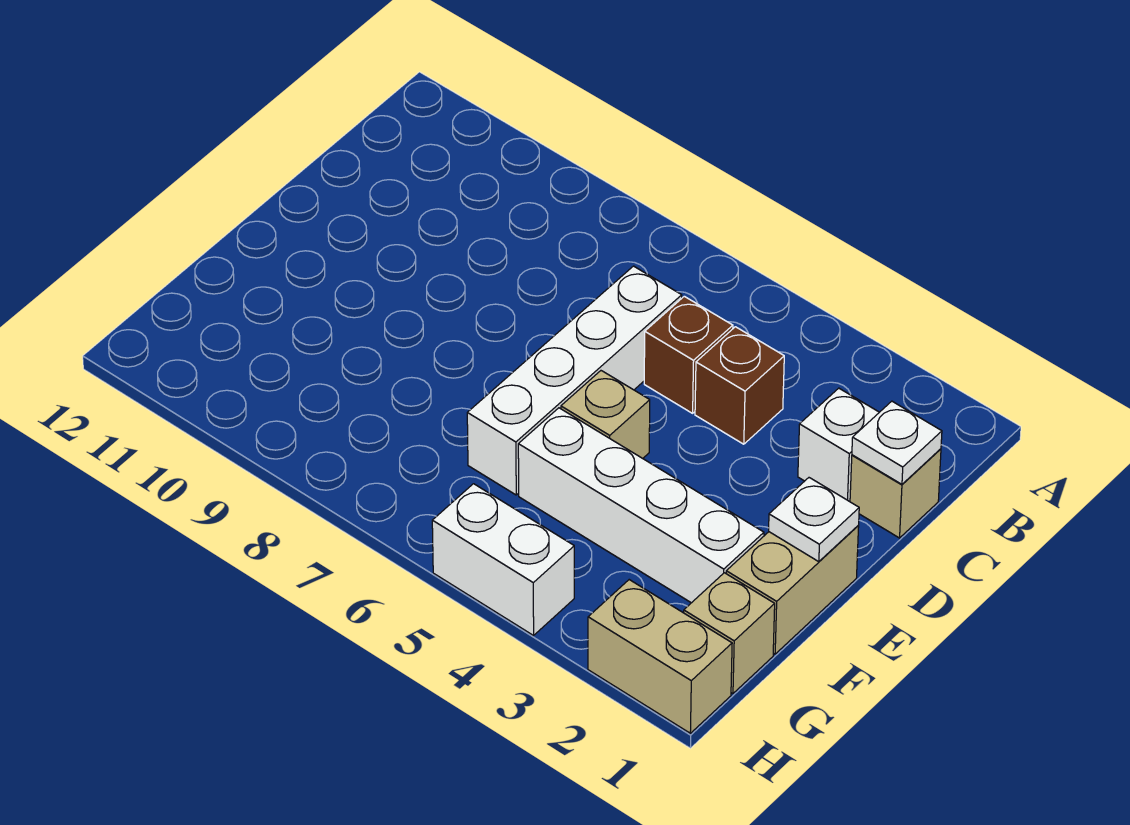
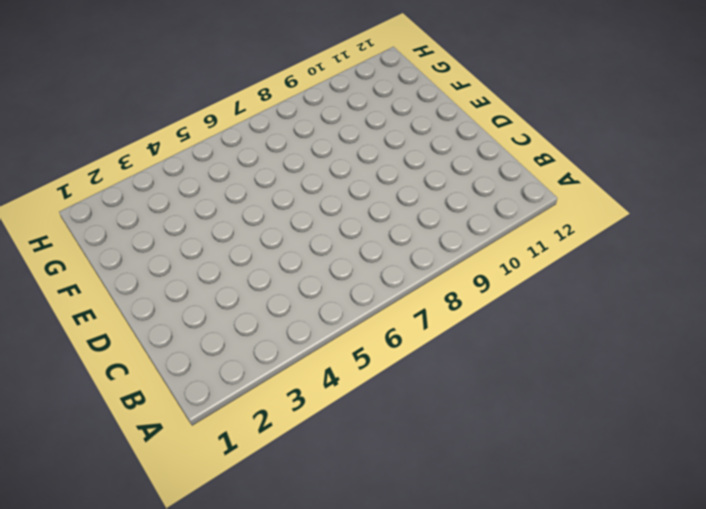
none -> tan brick C1 level 1
none -> white brick C2 level 1
none -> brown brick C4 level 1

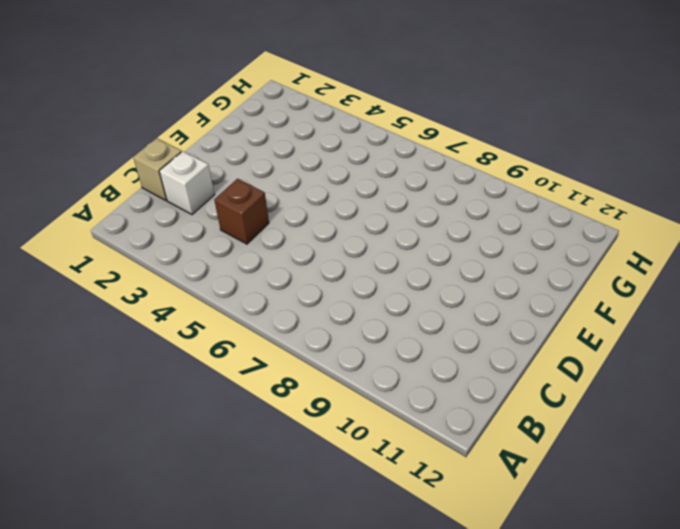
none -> brown brick C5 level 1
none -> white brick C6:F6 level 1
none -> tan brick E1:F1 level 1

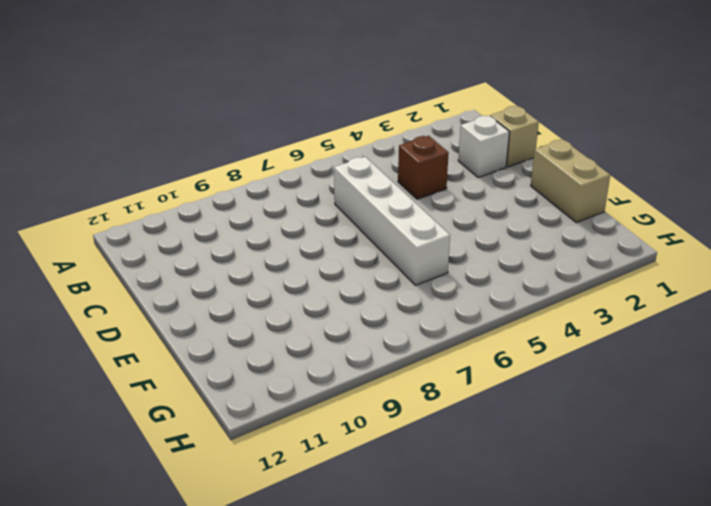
none -> brown brick C5 level 1
none -> tan brick E5 level 1
none -> white brick F2:F5 level 1

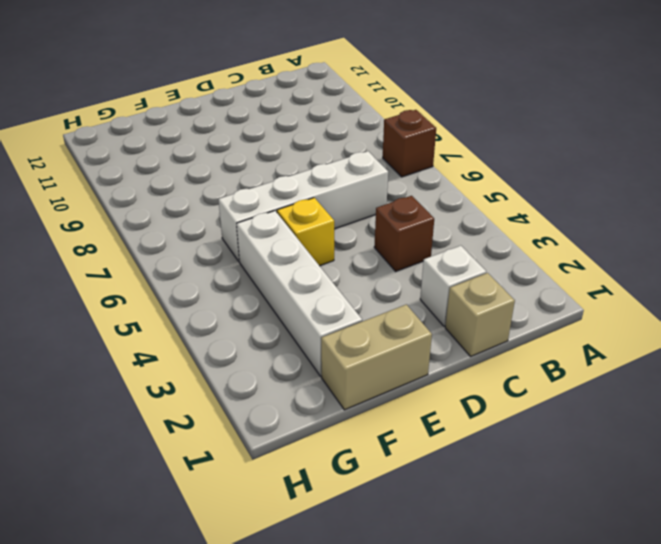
brown brick A7 level 1 -> brown brick C5 level 1
yellow brick E5 level 1 -> tan brick E5 level 1
none -> tan brick G1 level 1
none -> tan brick H1:H2 level 1
none -> white brick H4:H5 level 1

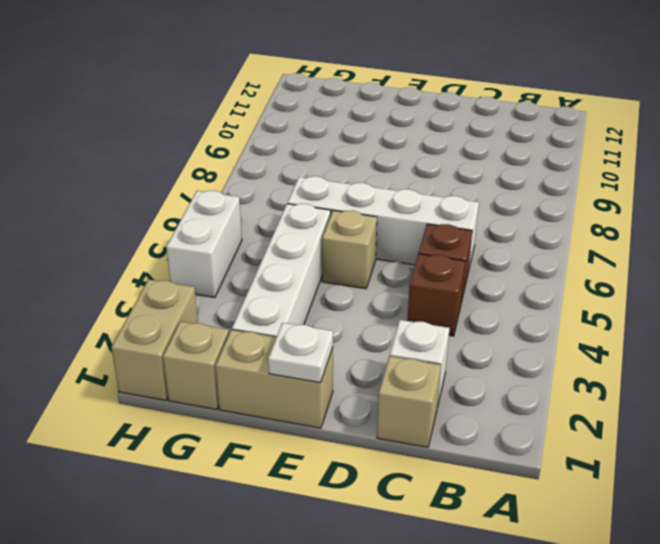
none -> white plate C1 level 2

